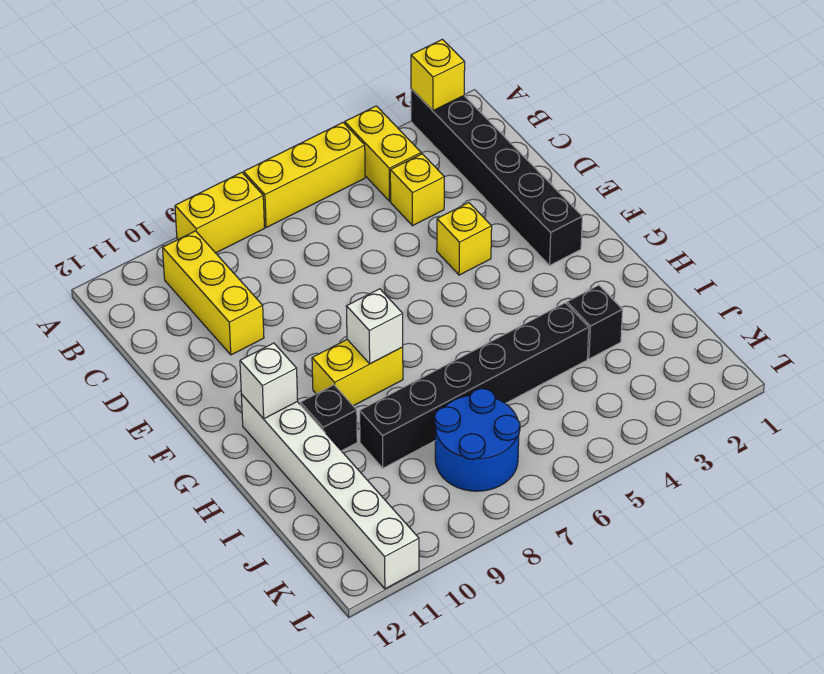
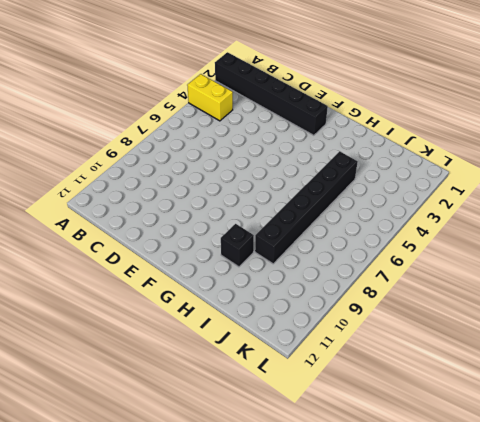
none -> yellow brick A5:A7 level 1
none -> yellow brick A8:A9 level 1
none -> yellow brick B10:D10 level 1

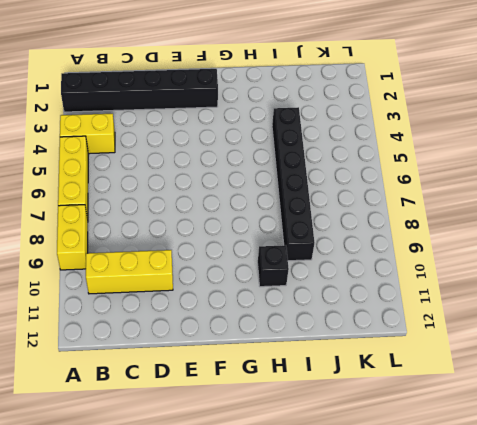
none -> yellow brick C4 level 1
none -> yellow brick E4 level 1
none -> yellow brick G8:G9 level 1

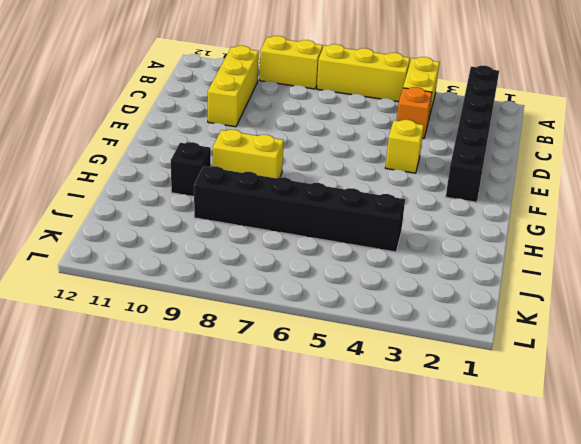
orange brick C4 level 1 -> yellow brick C4 level 1
none -> white brick G11:L11 level 1
none -> black brick I3 level 1
none -> blue round brick J7:K8 level 1

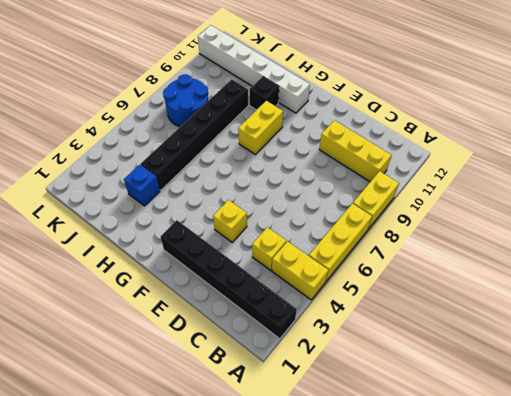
blue brick I3 level 1 -> black brick I3 level 1
none -> yellow brick A2 level 2
none -> white brick G8 level 2
none -> white brick G11 level 2

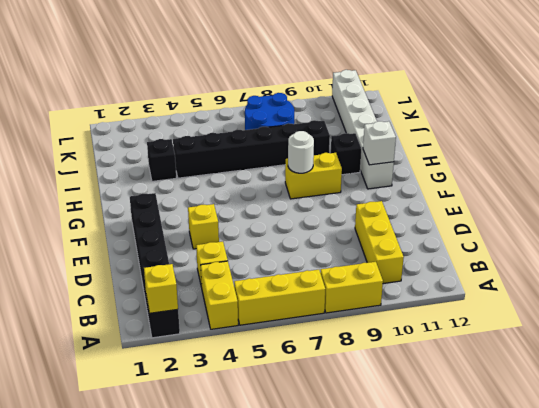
white round brick G8 level 2 -> white brick G8 level 2

